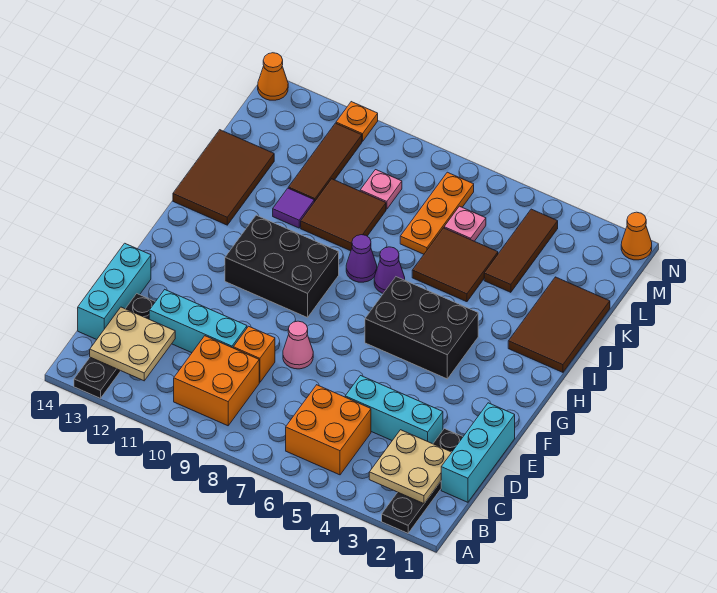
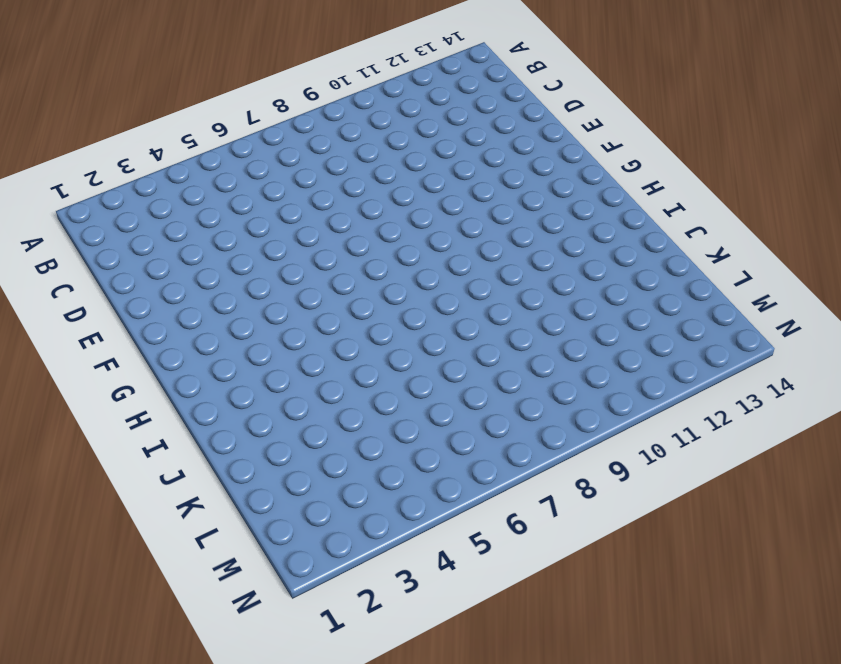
none -> black plate A2:D2 level 1
none -> black plate A13:D13 level 1
none -> orange brick B5:C6 level 1

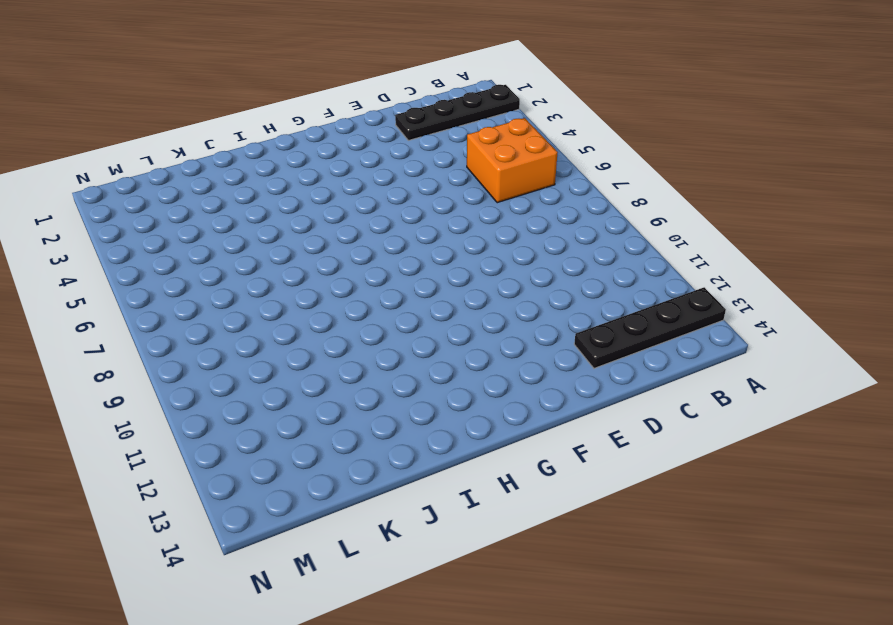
none -> orange brick B9:C10 level 1
none -> cyan brick C1:E1 level 1
none -> cyan brick C14:E14 level 1

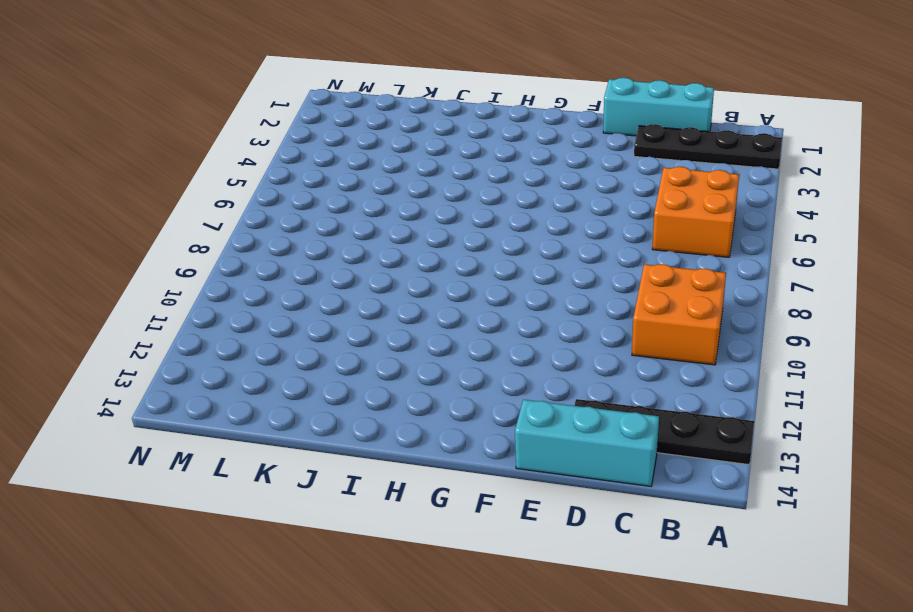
none -> cyan brick D3:D5 level 1
none -> orange brick D9 level 1
none -> cyan brick D10:D12 level 1

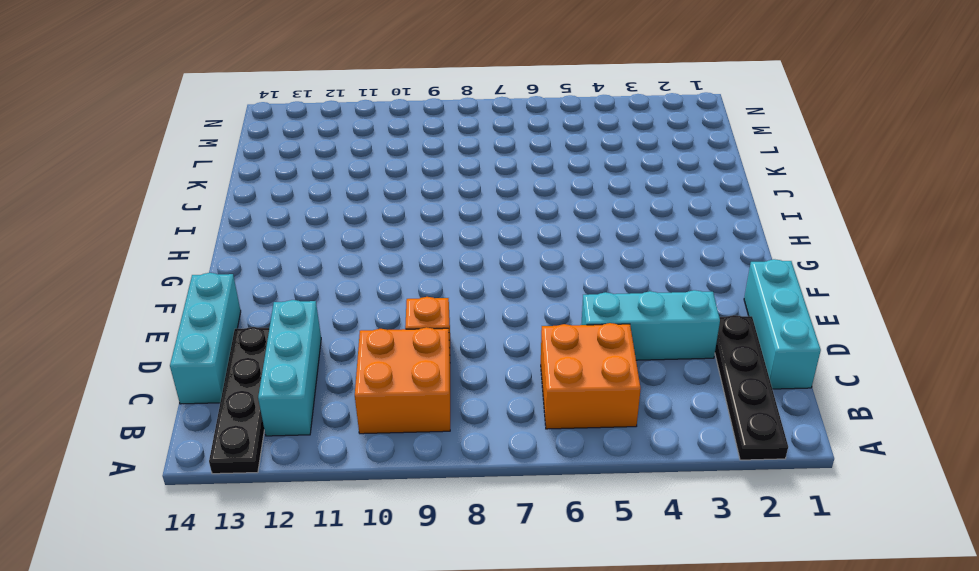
cyan brick B12:D12 level 1 -> cyan brick D10:D12 level 1
none -> pink cone E8 level 1
none -> black brick G4:H6 level 1
none -> black brick G9:H11 level 1

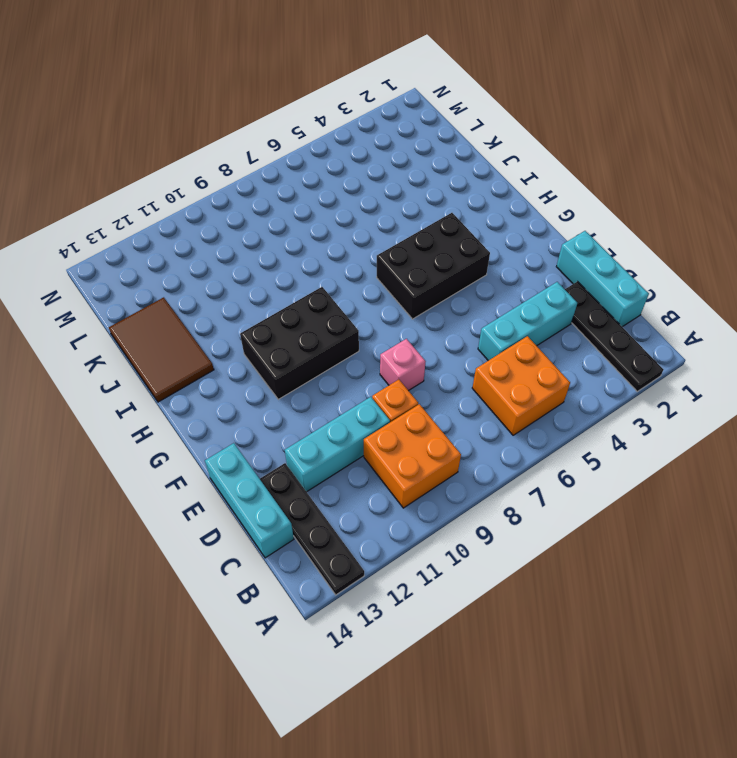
pink brick E8 level 1 -> pink cone E8 level 1
none -> brown tile I1:K2 level 1
none -> purple cone I7 level 1
none -> purple cone I8 level 1

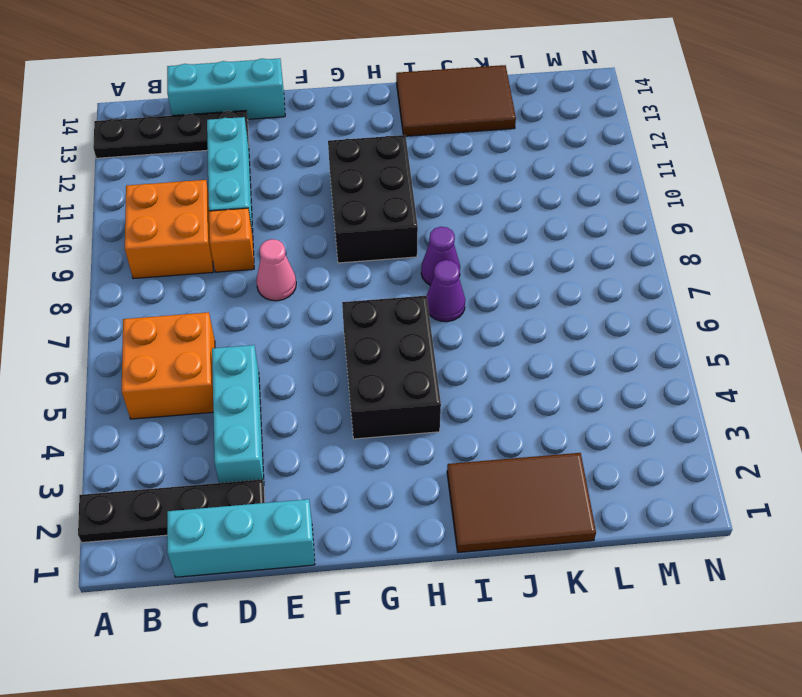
none -> brown tile J5:K6 level 1
none -> brown tile J9:K10 level 1
none -> purple tile J11 level 1

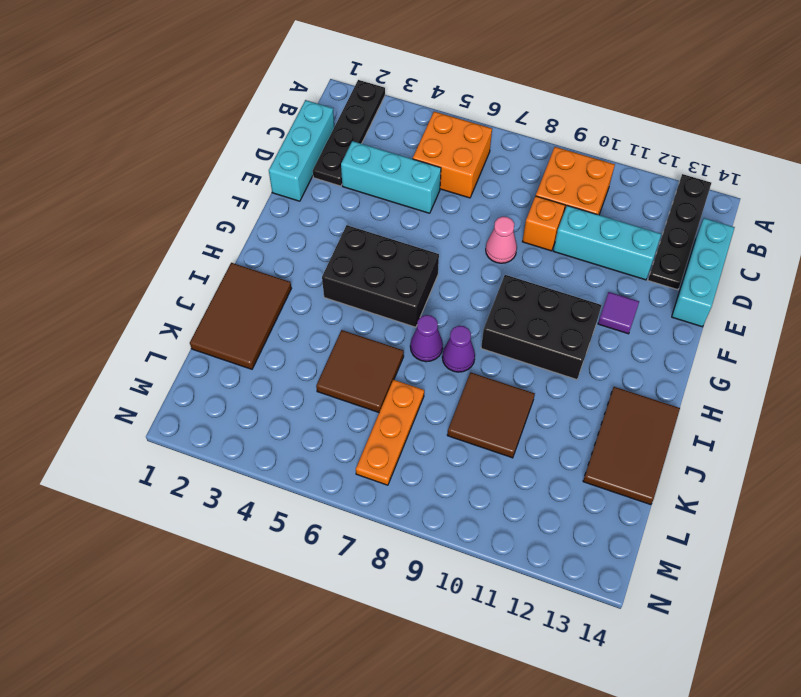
purple tile F12 level 1 -> purple tile J11 level 1
none -> brown tile K4:M4 level 1
none -> brown tile K11:M11 level 1
none -> pink plate L6 level 1

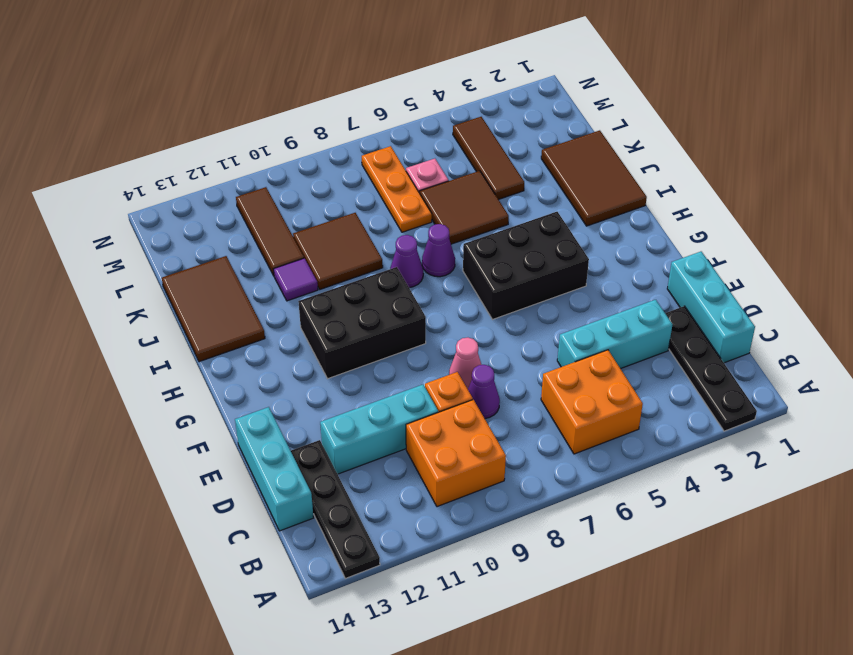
purple cone D8 level 1 -> none
none -> pink plate L9 level 1
none -> orange cone N1 level 1
none -> orange plate N11 level 1

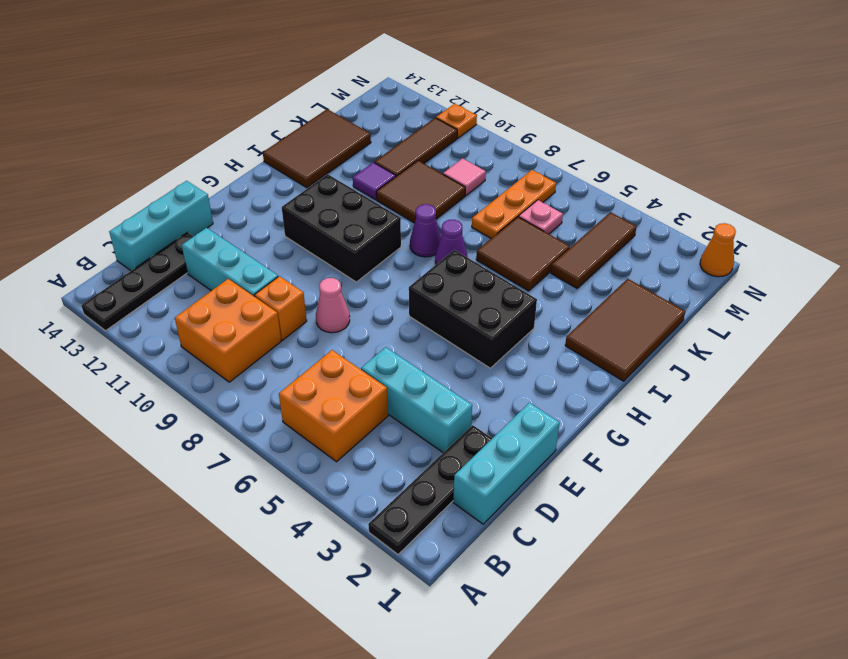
pink tile L9 level 1 -> pink plate L9 level 1
none -> orange cone N14 level 1
none -> tan plate B2:C3 level 2
none -> tan plate B12:C13 level 2

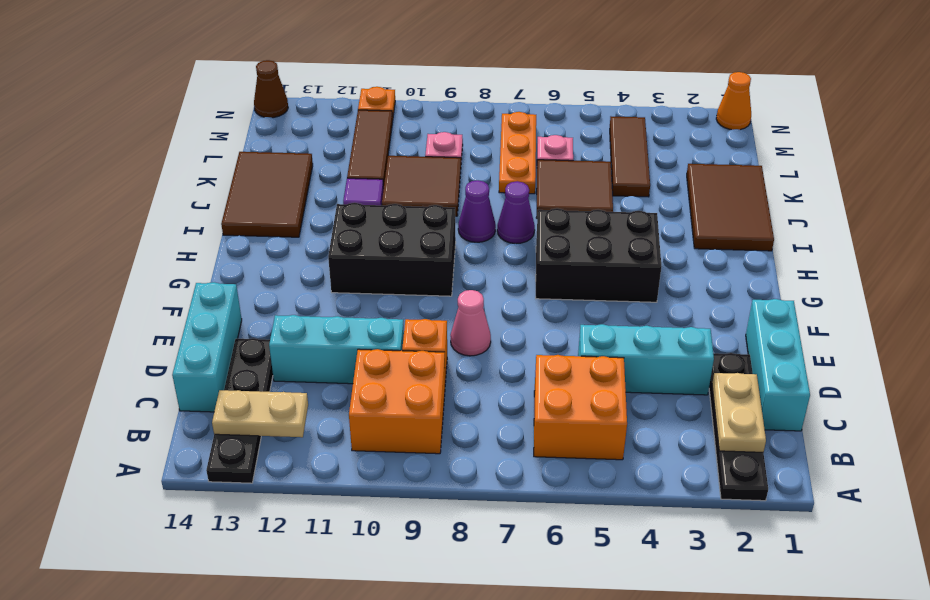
tan plate B2:C2 level 2 -> tan plate B2:C3 level 2
tan plate B12:B13 level 2 -> tan plate B12:C13 level 2
brown cone N14 level 1 -> orange cone N14 level 1

